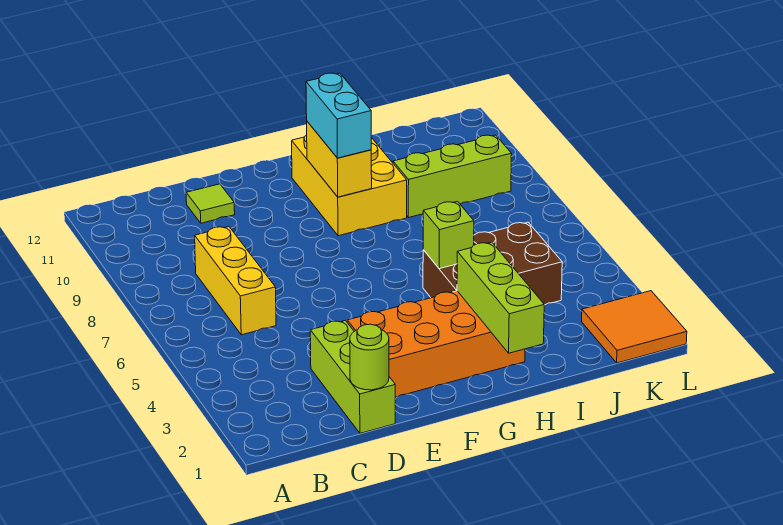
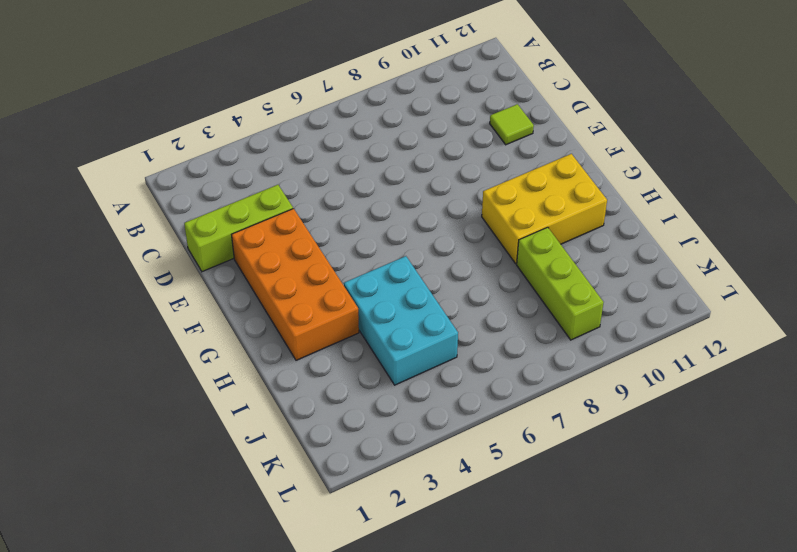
cyan brick H4:J5 level 1 -> brown brick H4:J5 level 1
none -> yellow brick C6:C8 level 1
none -> orange tile K1:L2 level 1
none -> lime round brick D1 level 2

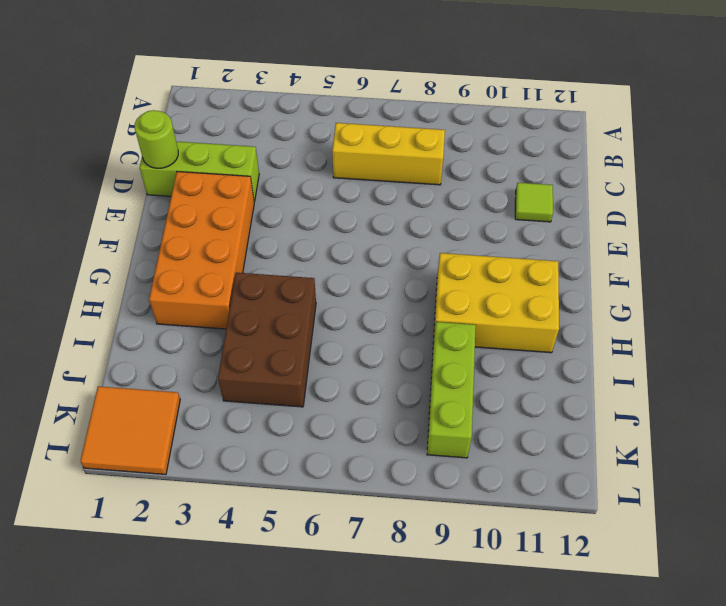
none -> yellow brick G9:G10 level 2
none -> lime brick H1:H3 level 2
none -> lime brick H5 level 2

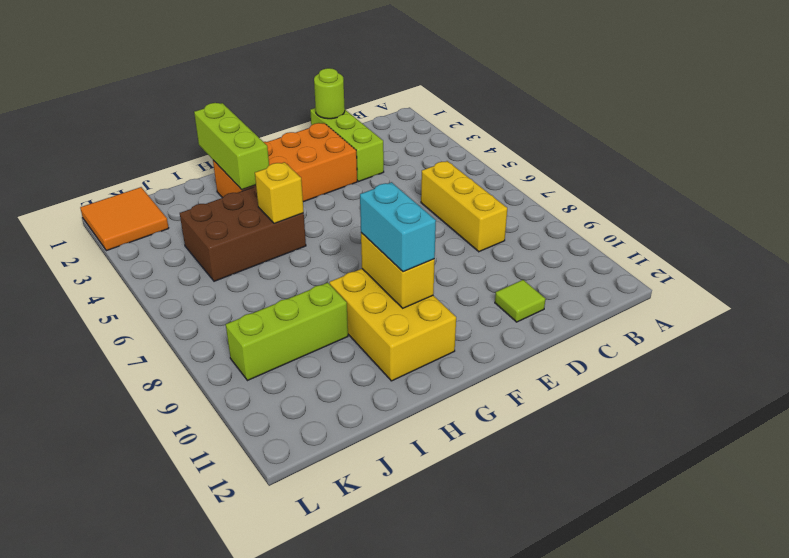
yellow brick H5 level 2 -> lime brick H5 level 2

